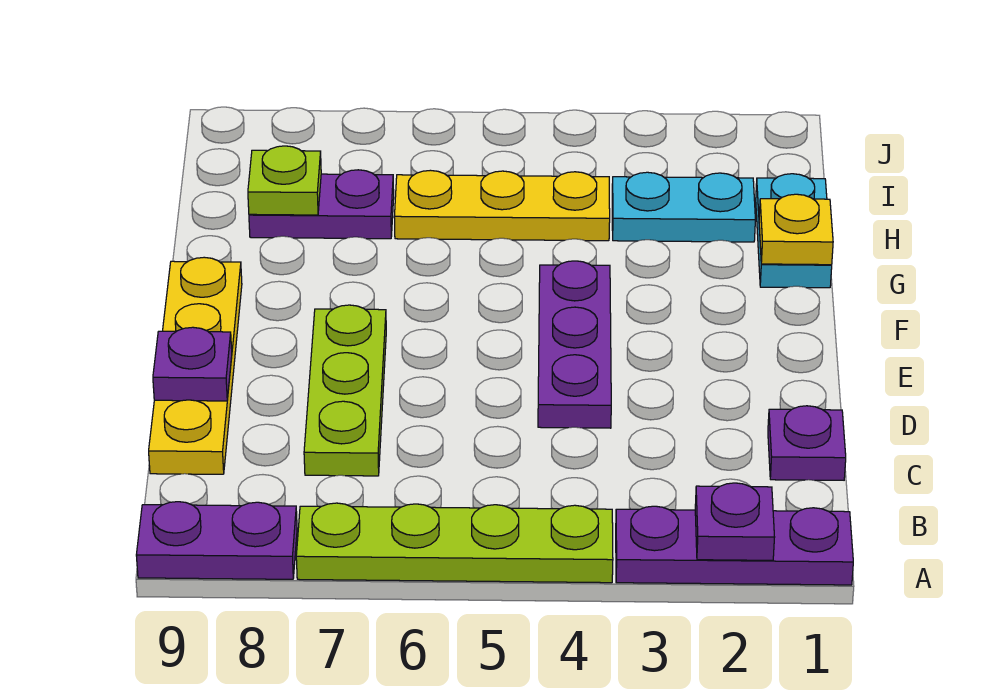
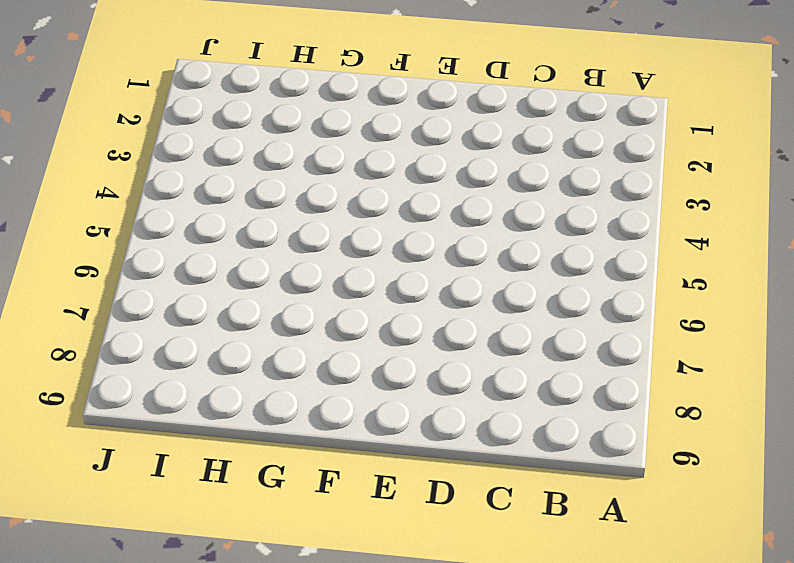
none -> purple plate A1:A3 level 1
none -> lime plate A4:A7 level 1
none -> purple plate A8:A9 level 1

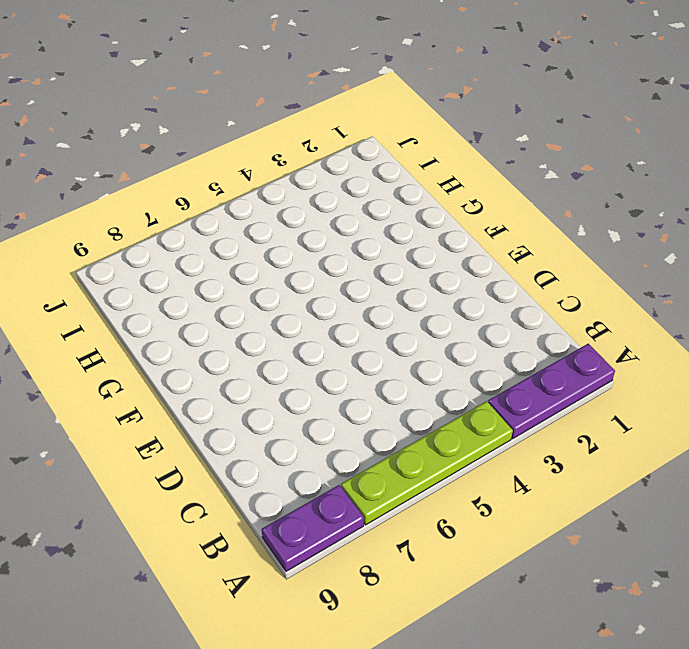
none -> purple plate C1 level 1
none -> lime plate C7:E7 level 1
none -> yellow plate C9:F9 level 1

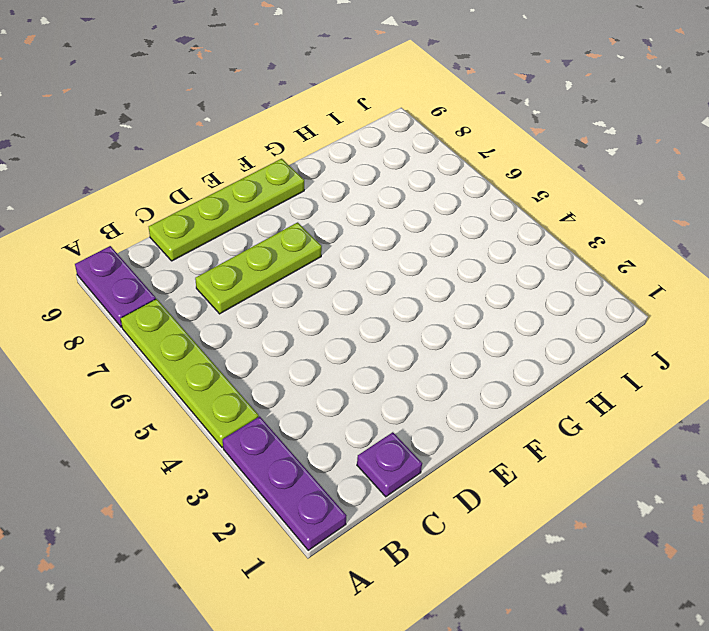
lime plate C9:F9 level 1 -> yellow plate C9:F9 level 1
none -> purple plate D4:F4 level 1
none -> cyan plate G1:H1 level 1
none -> cyan plate H2:H3 level 1

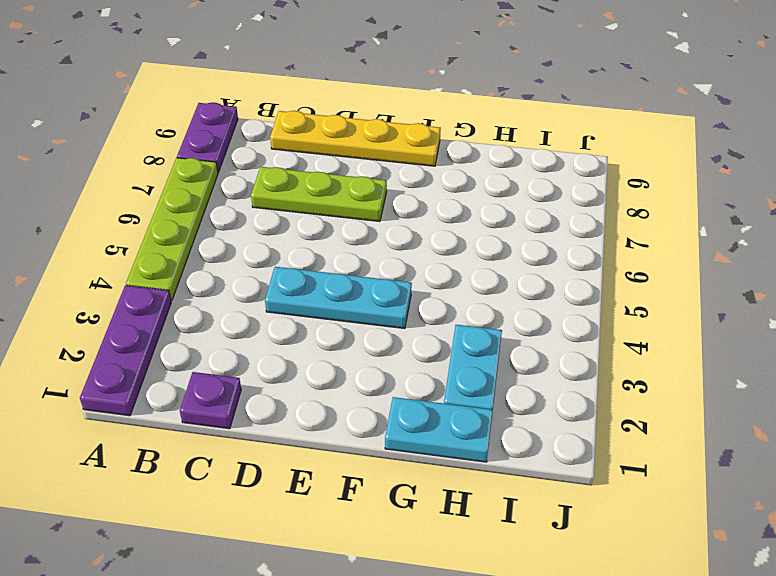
cyan plate D4:F4 level 1 -> purple plate D4:F4 level 1
none -> yellow plate H4:H6 level 1
none -> purple plate H7:H8 level 1
none -> purple plate A2 level 2

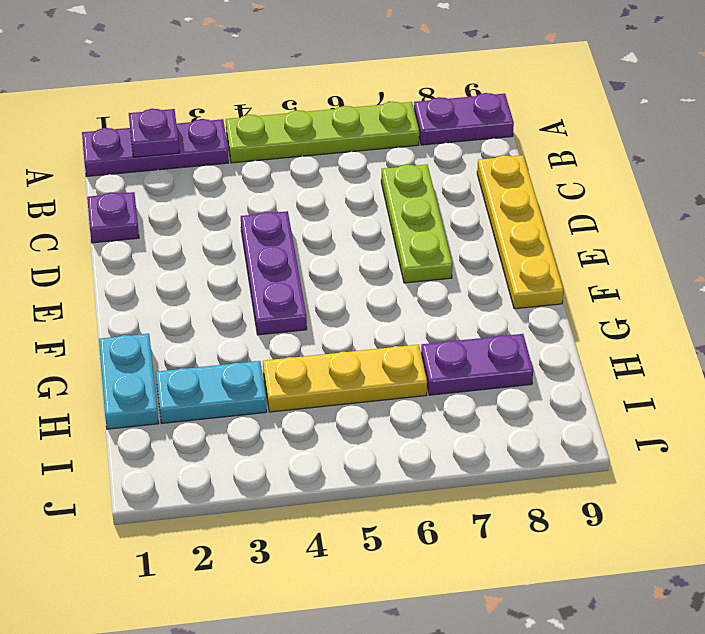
none -> purple plate D9 level 2
none -> yellow plate G1 level 2
none -> lime plate H8 level 2

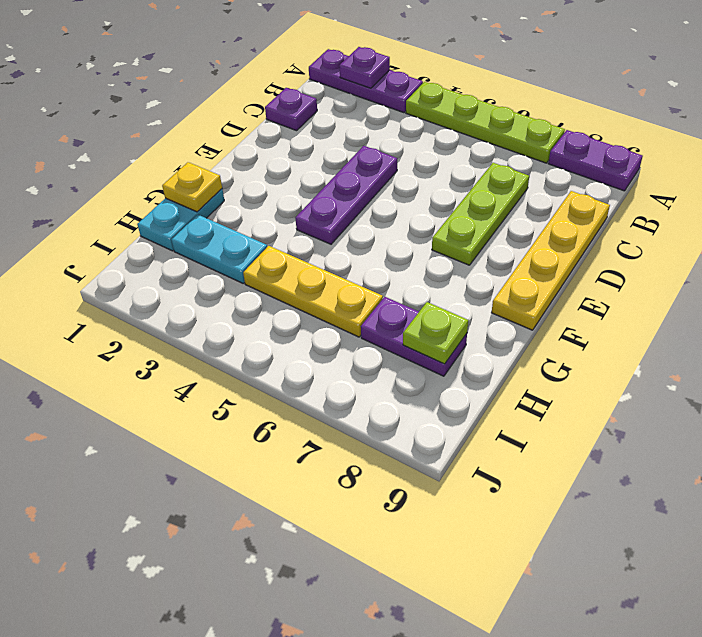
none -> purple plate D9 level 2

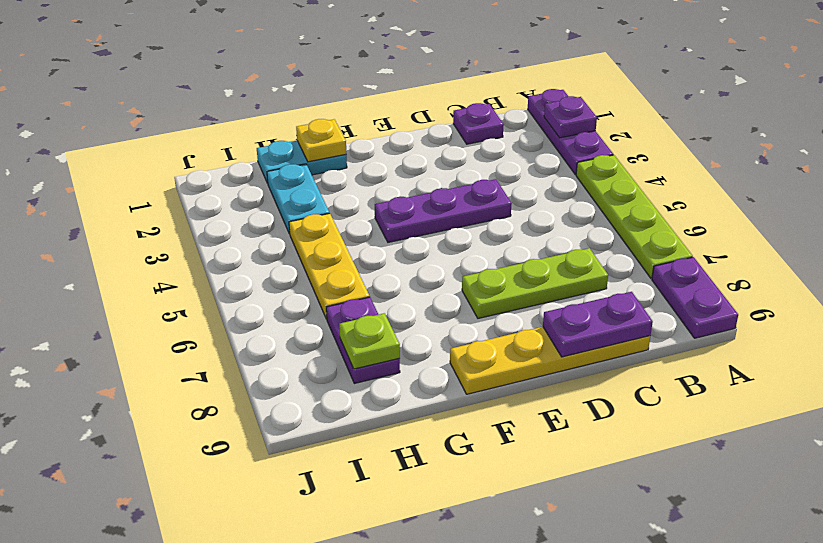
purple plate C9:D9 level 2 -> purple plate D9 level 2

